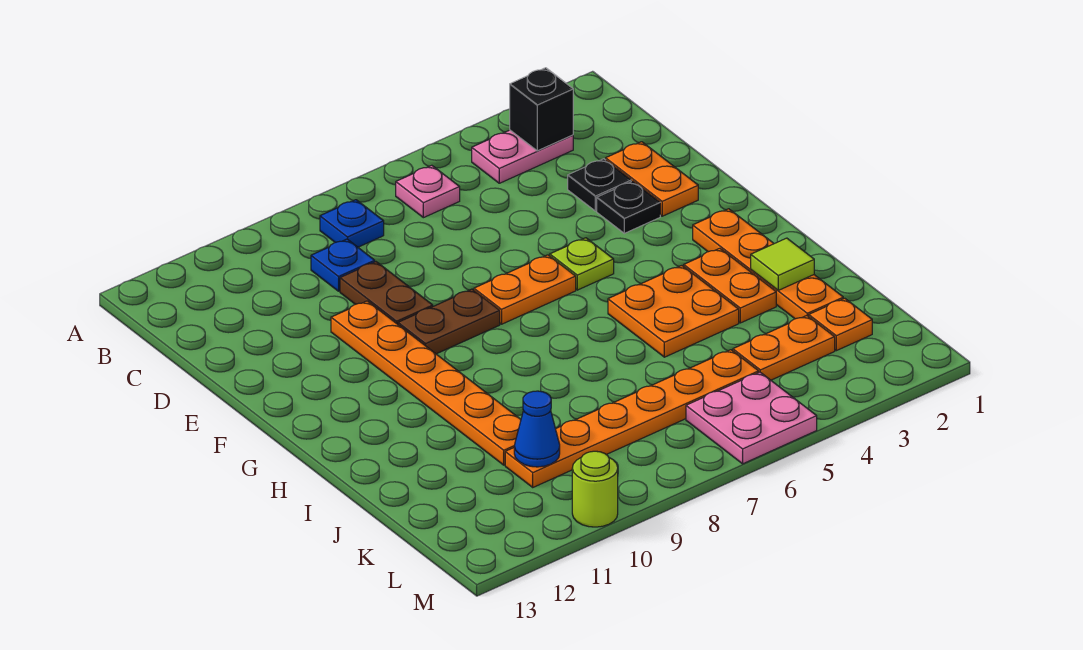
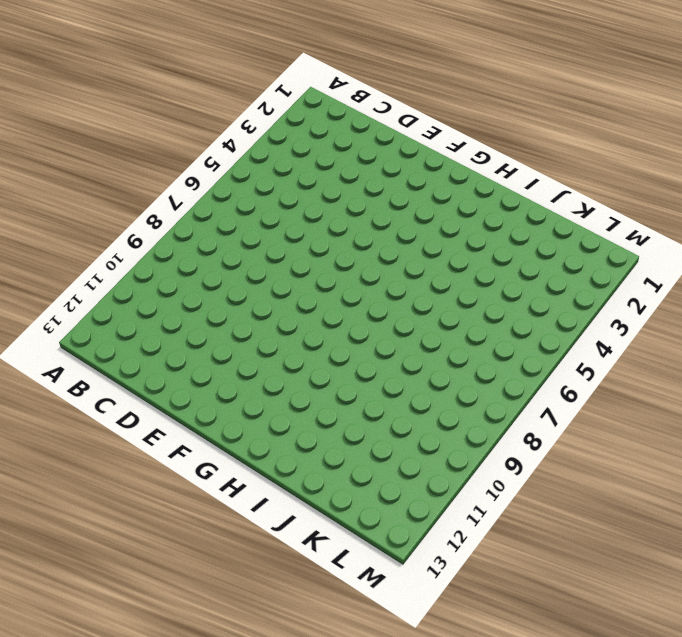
none -> pink plate B3:B4 level 1
none -> pink plate B6 level 1
none -> blue plate B8 level 1

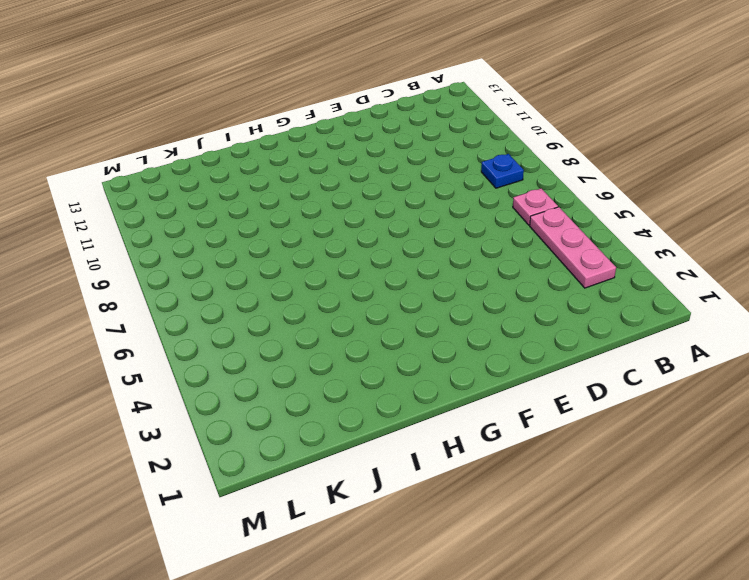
pink plate B3:B5 level 1 -> pink plate B3:B4 level 1
none -> blue plate C9 level 1
none -> orange plate D2:E2 level 1
none -> black plate D3 level 1

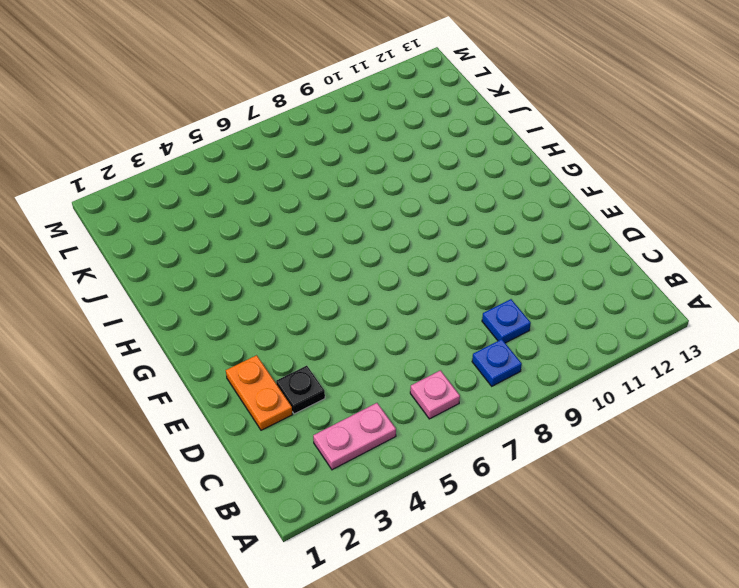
none -> brown plate D9:E9 level 1
none -> black plate E3 level 1
none -> orange plate E10:J10 level 1

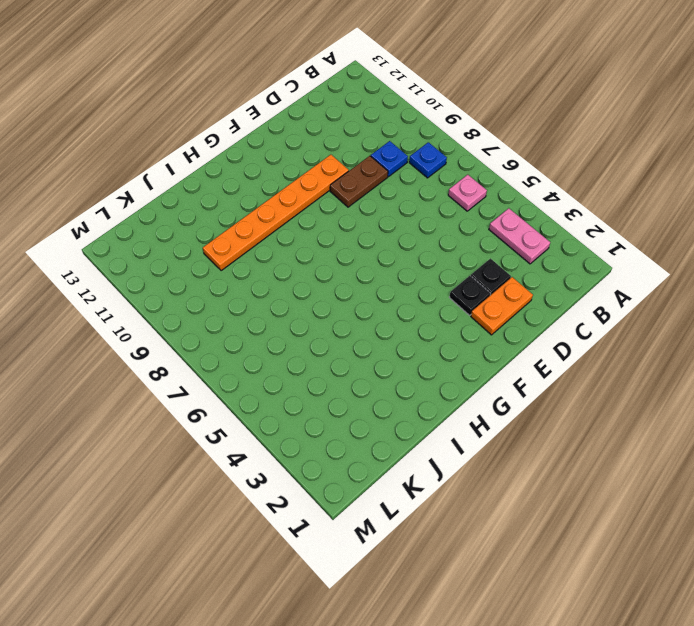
none -> lime plate F5 level 1
none -> orange plate F6:F7 level 1
none -> brown plate F8:F9 level 1

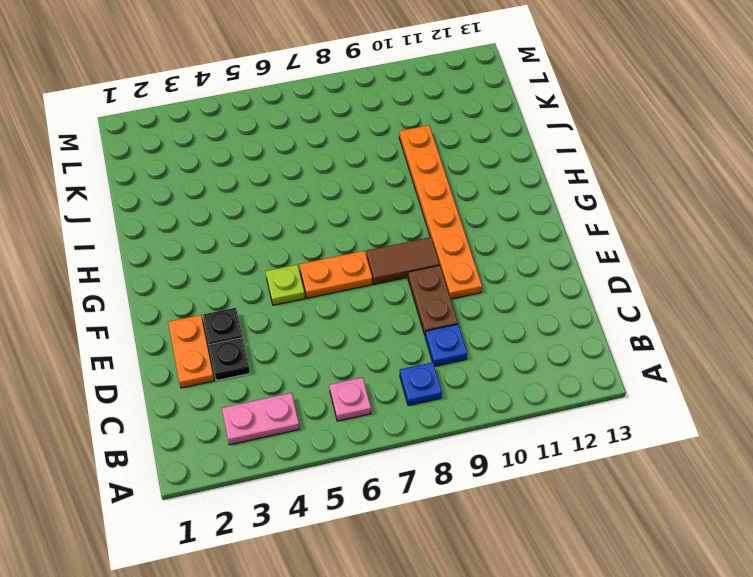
brown tile F8:F9 level 1 -> brown plate F8:F9 level 1
none -> orange plate G2:J2 level 1
none -> orange plate H3:I3 level 1
none -> orange plate H4:I5 level 1

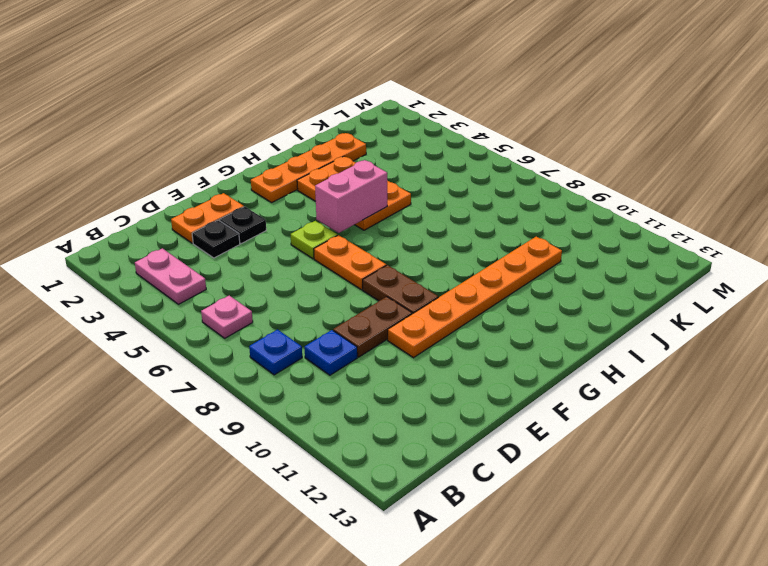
pink brick G5:H5 level 2 -> none
none -> orange plate K2 level 1
none -> orange plate K3:K4 level 1
none -> orange plate K5:K10 level 1

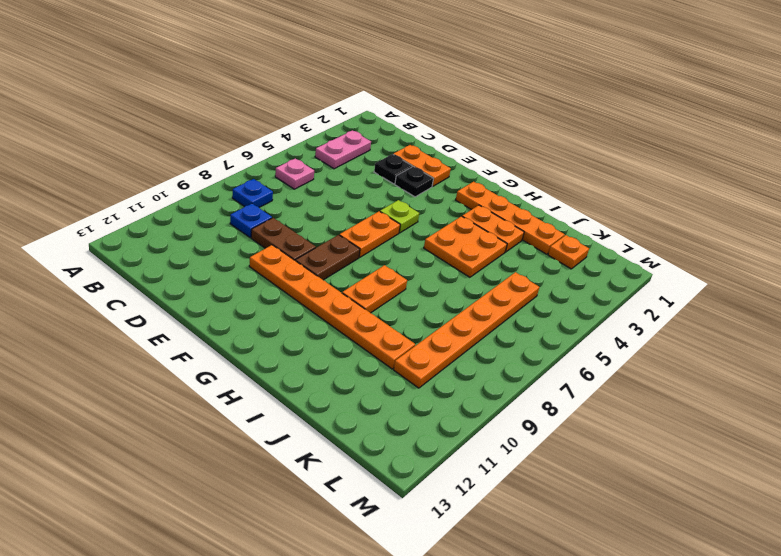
orange plate H8:H9 level 1 -> orange plate K3:K4 level 1
none -> pink plate L5:M6 level 1
none -> lime round brick M10 level 1
none -> black brick B3 level 2

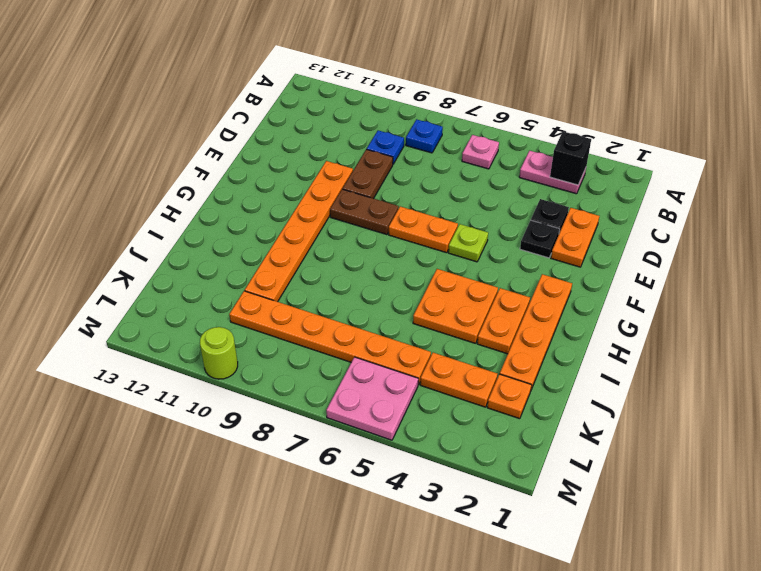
none -> lime tile I2 level 2
none -> blue cone K10 level 2

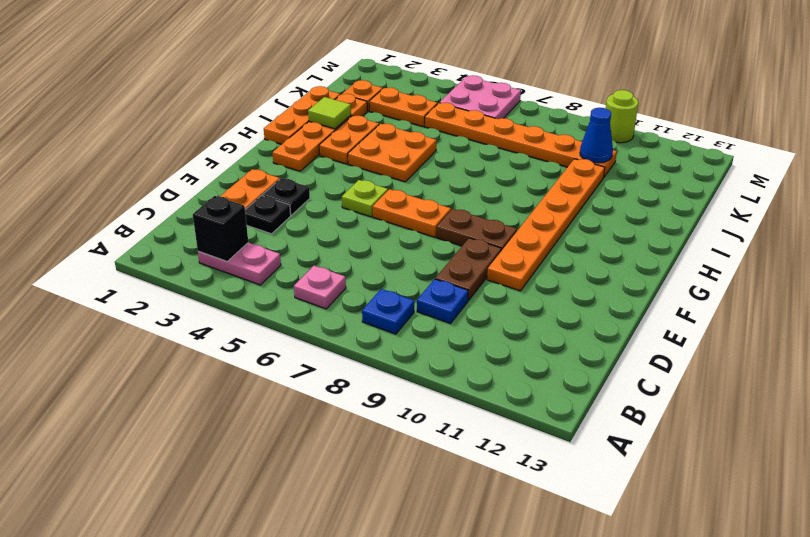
orange plate H1:J1 level 1 -> none

